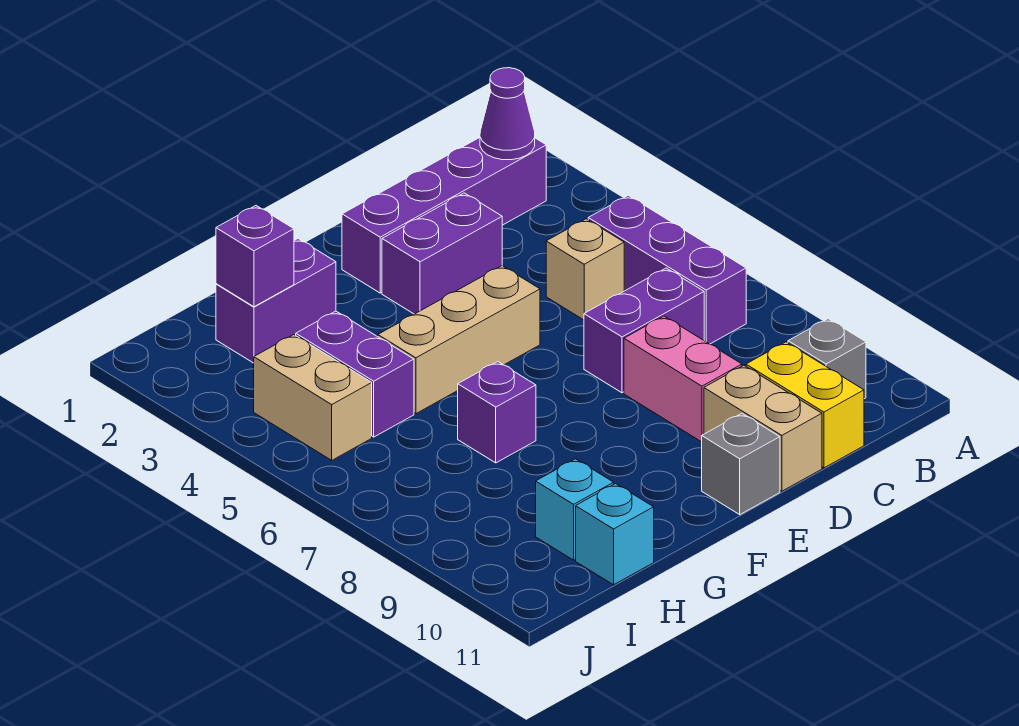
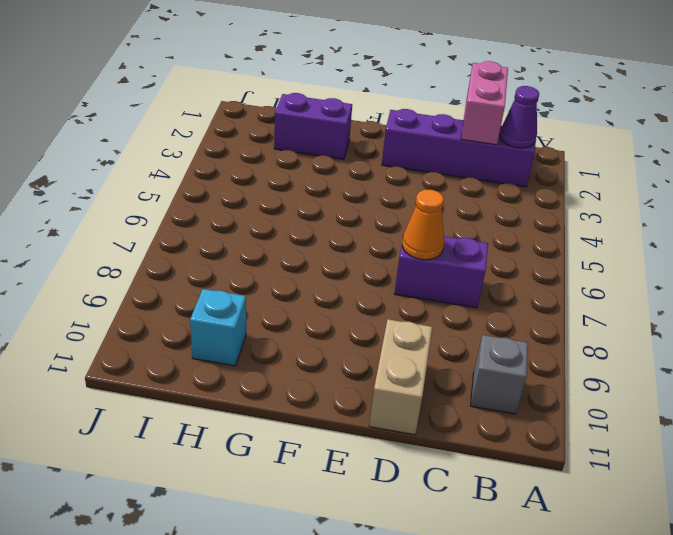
pink brick C1:C2 level 2 -> pink brick D8:D9 level 1
orange cone D7 level 2 -> none
none -> purple brick B5:B7 level 1
none -> tan brick C5 level 1
none -> yellow brick C10:C11 level 1

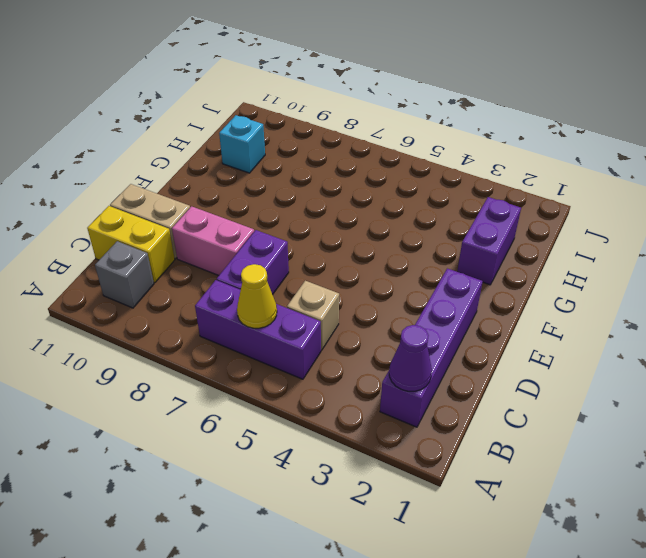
yellow cone B6 level 2 -> none
none -> purple brick D3:E3 level 1
none -> tan brick E5:G5 level 1
none -> grey brick E11 level 1

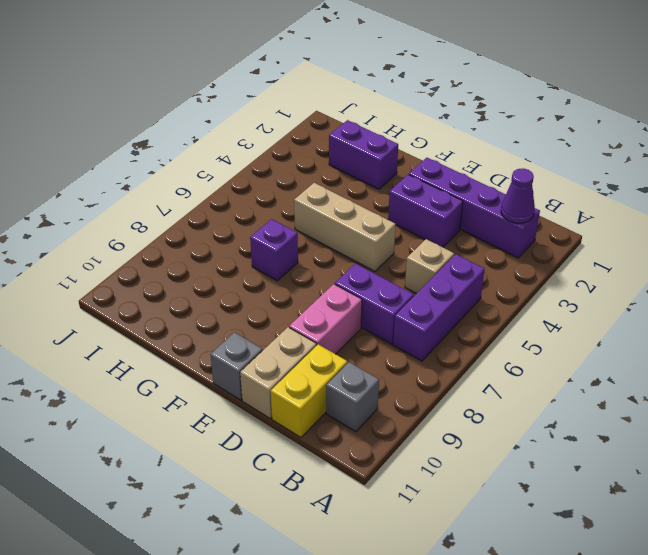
none -> purple brick H4:H5 level 1
none -> cyan brick H10 level 1
none -> cyan brick H11 level 1

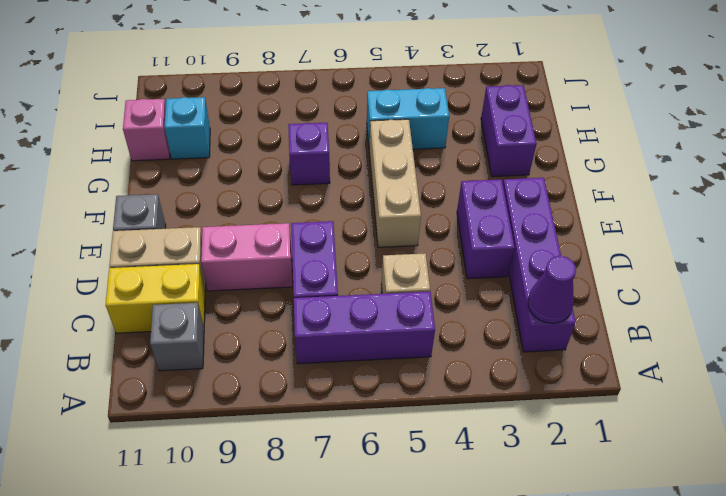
cyan brick H4:H5 level 1 -> purple brick H4:H5 level 1
pink brick H11 level 1 -> cyan brick H11 level 1
none -> tan brick I4:I5 level 1
none -> purple brick H2 level 2

